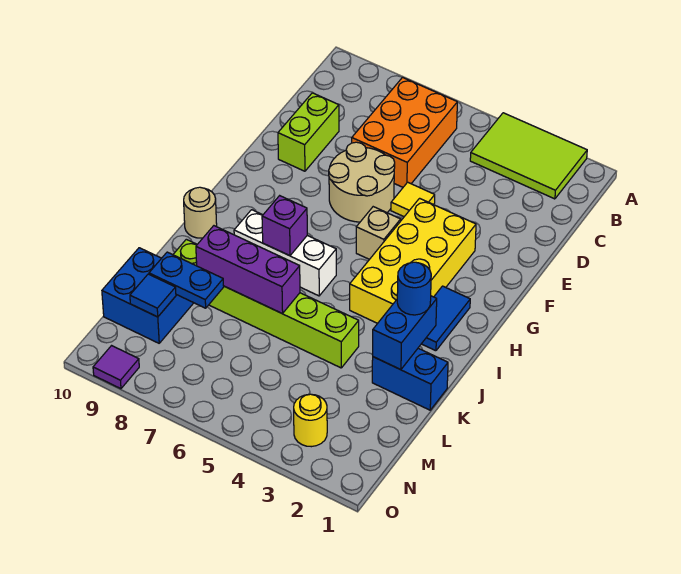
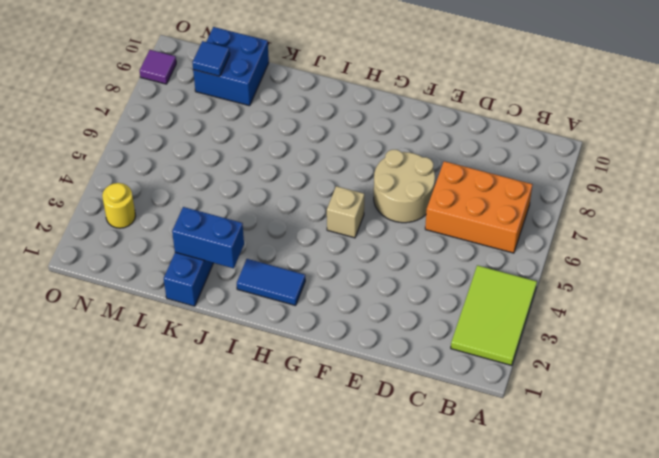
none -> lime brick D9:E9 level 1
none -> yellow tile E5 level 1
none -> yellow brick F3:I4 level 1

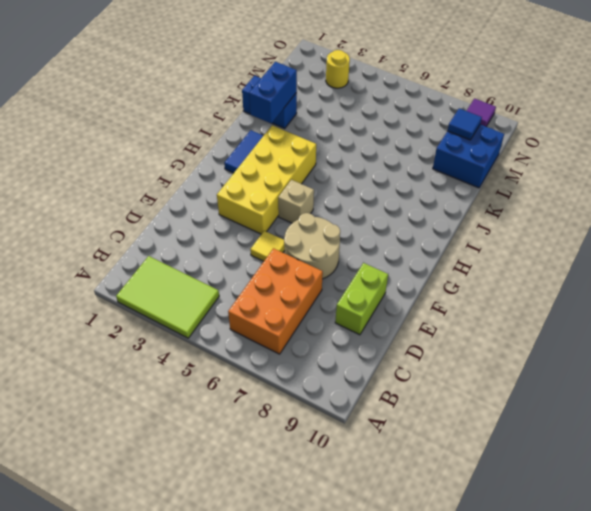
none -> white brick I6:I8 level 1
none -> tan round brick I10 level 1
none -> lime brick K4:K9 level 1

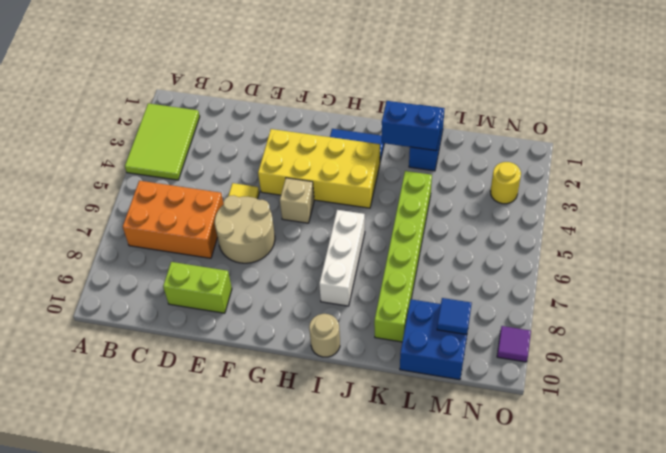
none -> purple brick I7 level 2
none -> purple brick K6:K8 level 2
none -> blue plate L8:L9 level 2

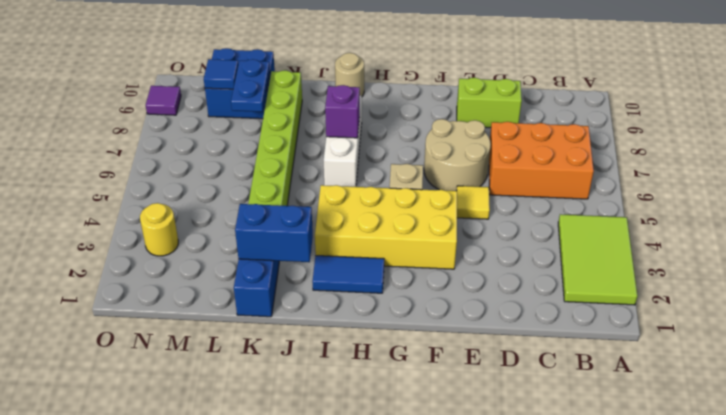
none -> purple brick K6:K8 level 2
none -> blue round brick J2 level 3

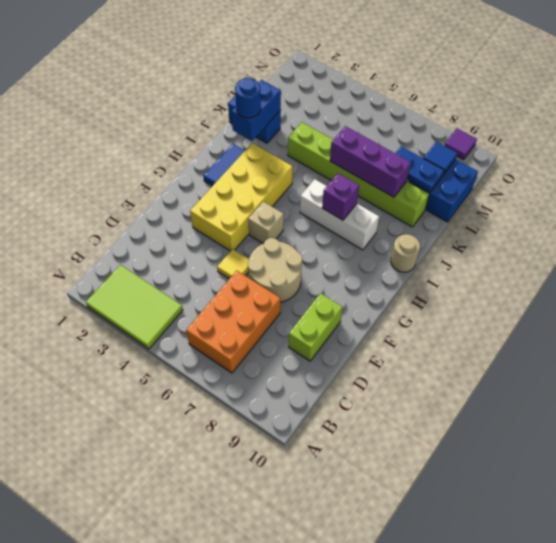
none -> yellow round brick N3 level 1

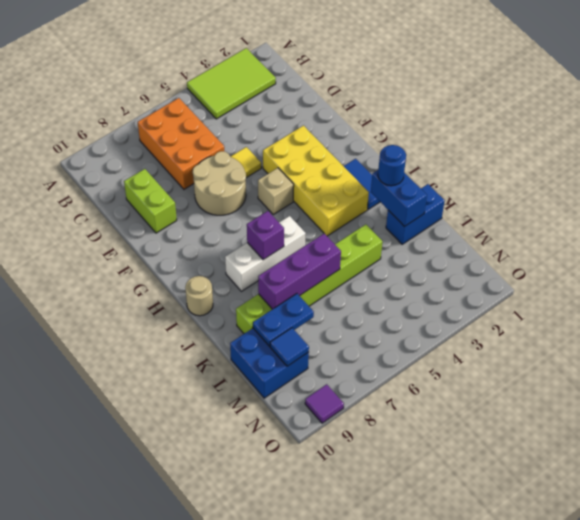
none -> yellow round brick N3 level 1

